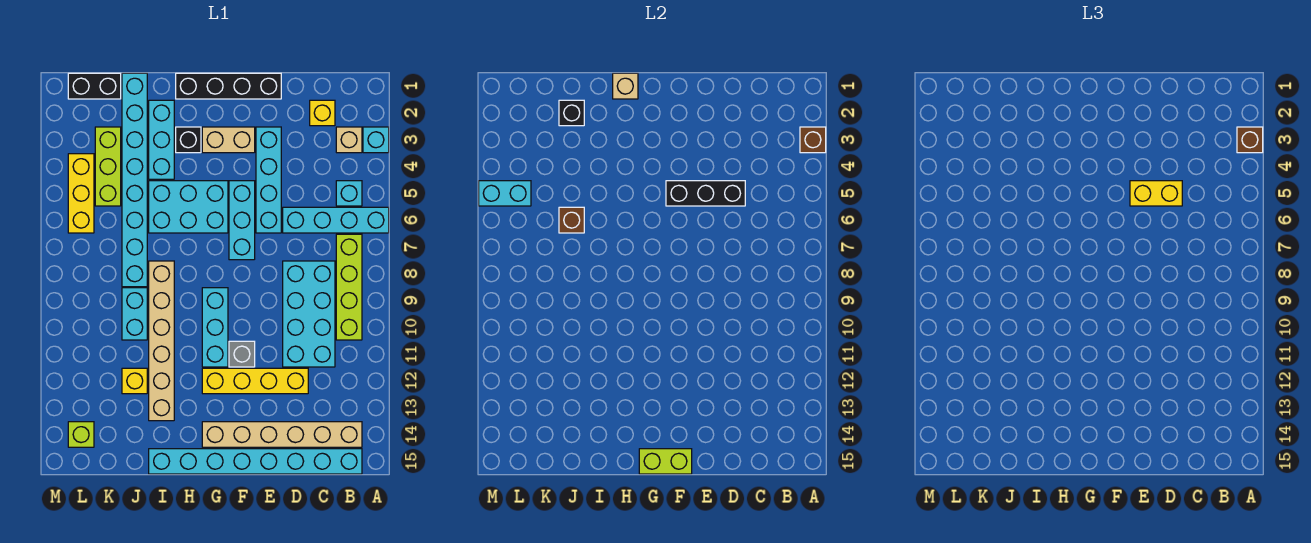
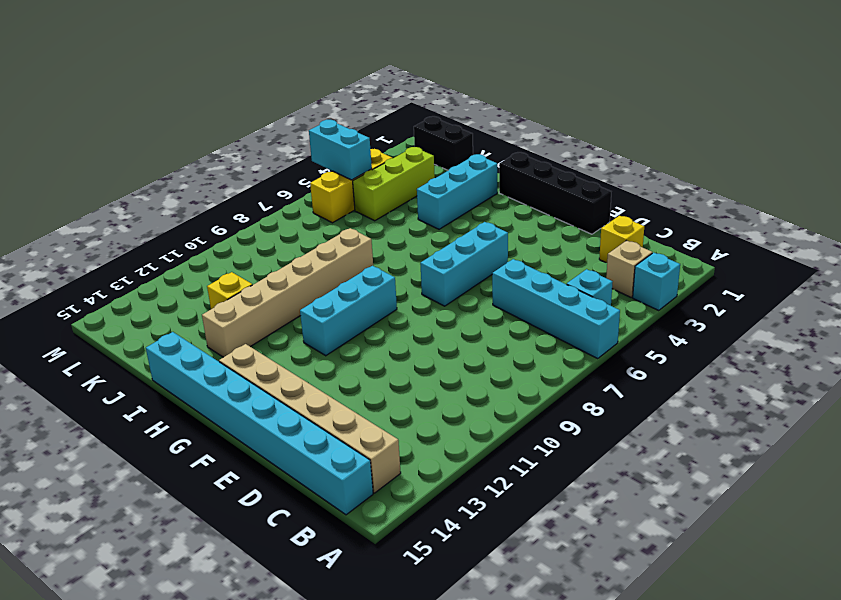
none -> lime brick B7:B10 level 1
none -> cyan brick C8:D11 level 1
none -> yellow brick D12:G12 level 1
none -> cyan brick E3:E6 level 1

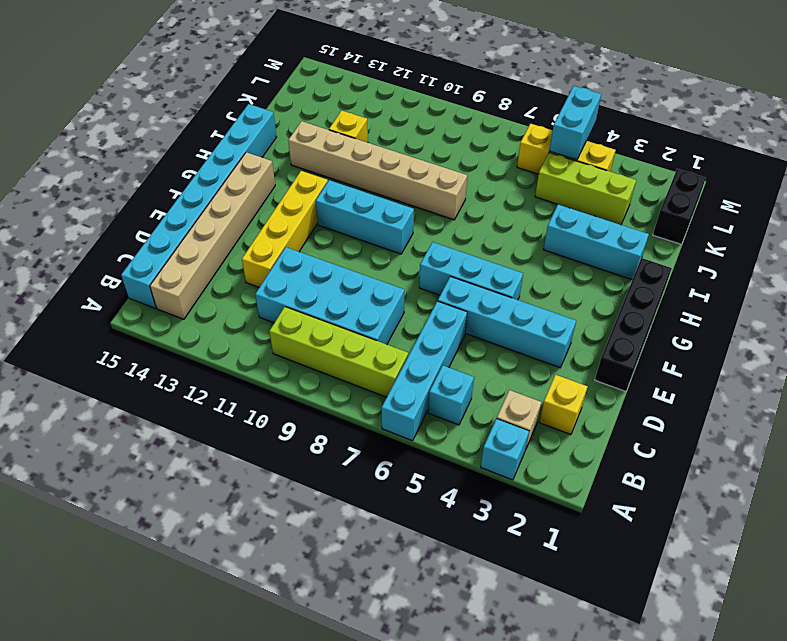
none -> tan brick F3:G3 level 1
none -> grey brick F11 level 1
none -> cyan brick G5:I6 level 1
none -> black brick H3 level 1

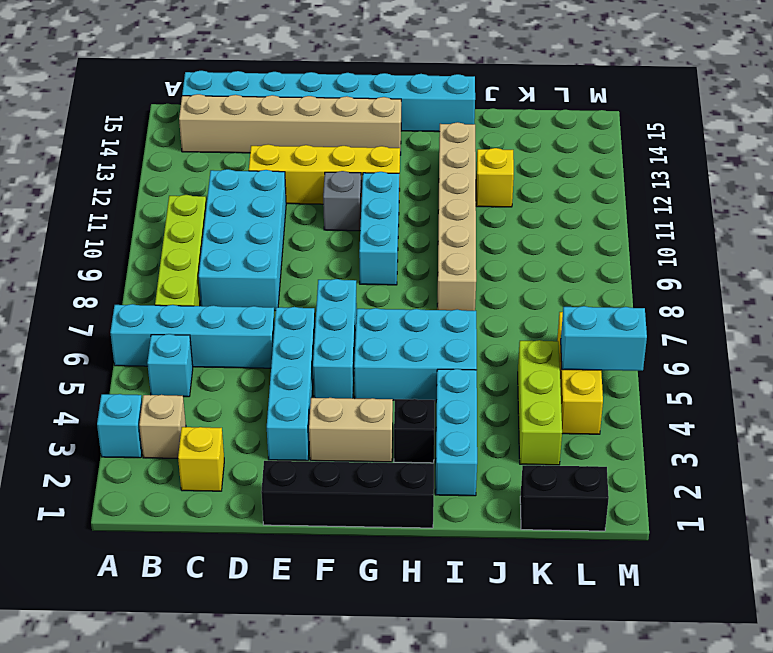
none -> cyan brick J1:J8 level 1
none -> cyan brick J9:J10 level 1
none -> lime brick L14 level 1
none -> brown brick A3 level 2

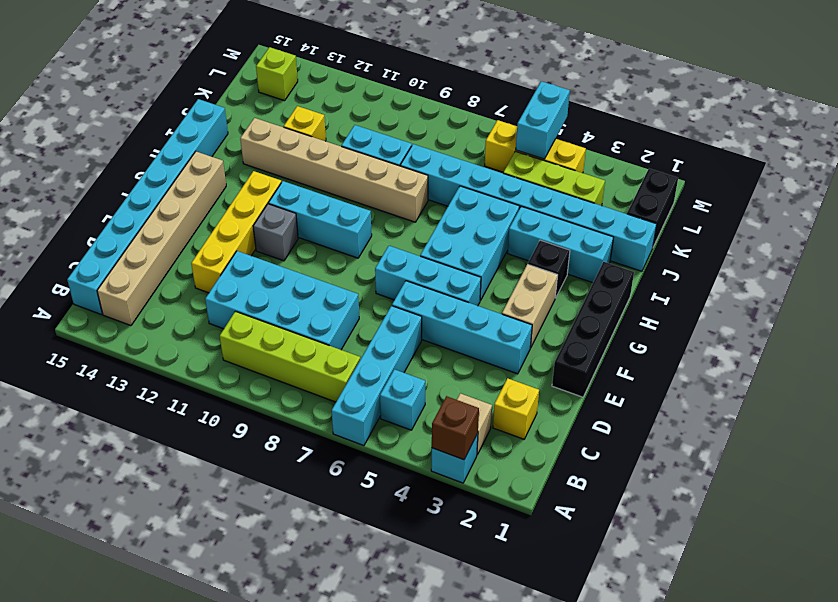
none -> black brick D5:F5 level 2
none -> lime brick F15:G15 level 2
none -> tan brick H1 level 2
none -> black brick J2 level 2

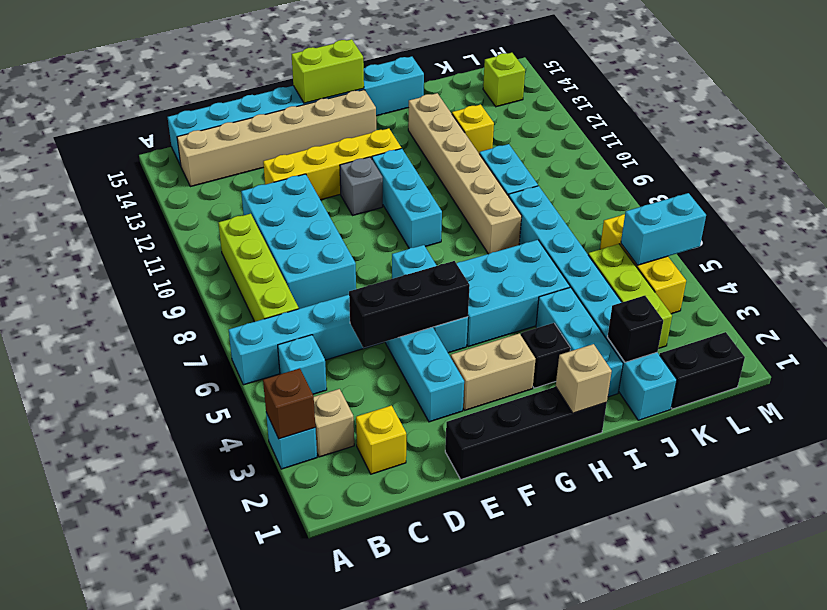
none -> brown brick J6 level 2
none -> brown brick A3 level 3
none -> yellow brick D5:E5 level 3

